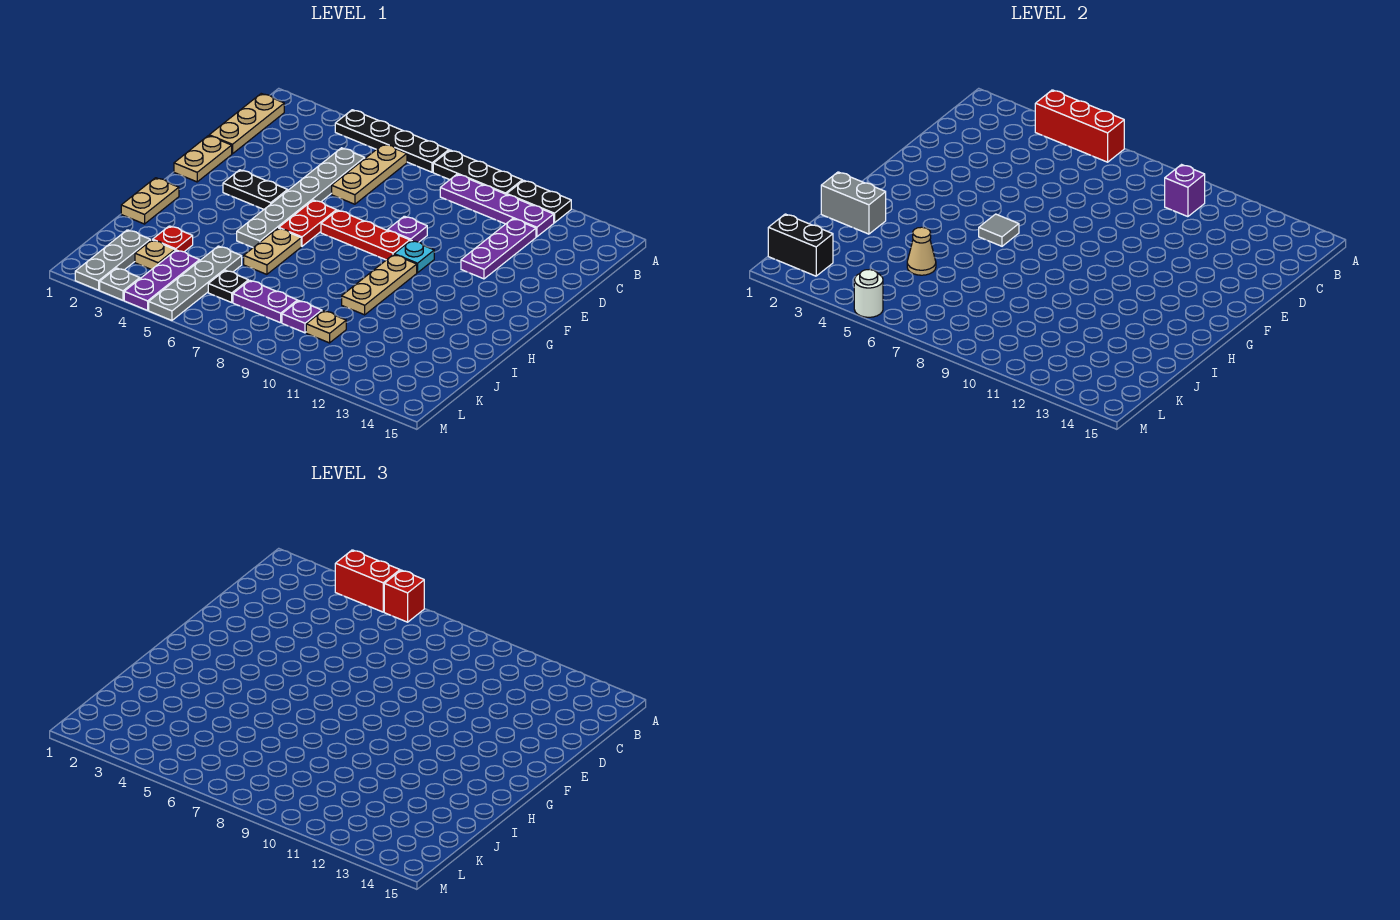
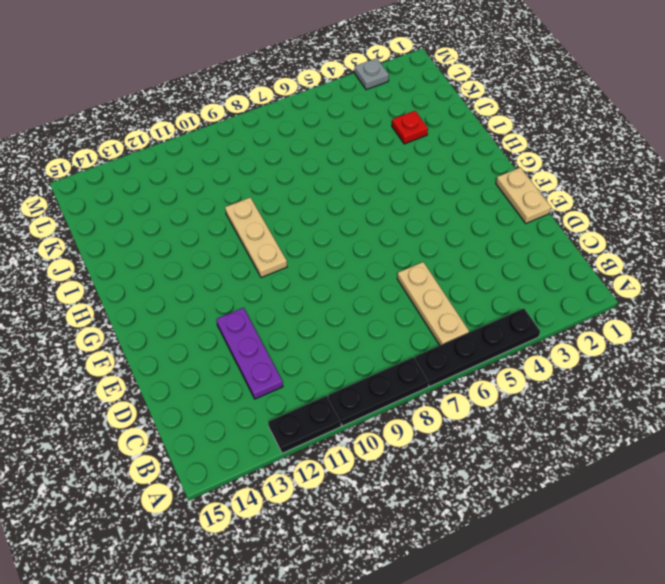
none -> tan plate B1:D1 level 1
none -> purple plate B9:B12 level 1
none -> grey plate C5:H5 level 1
none -> purple plate E9 level 1

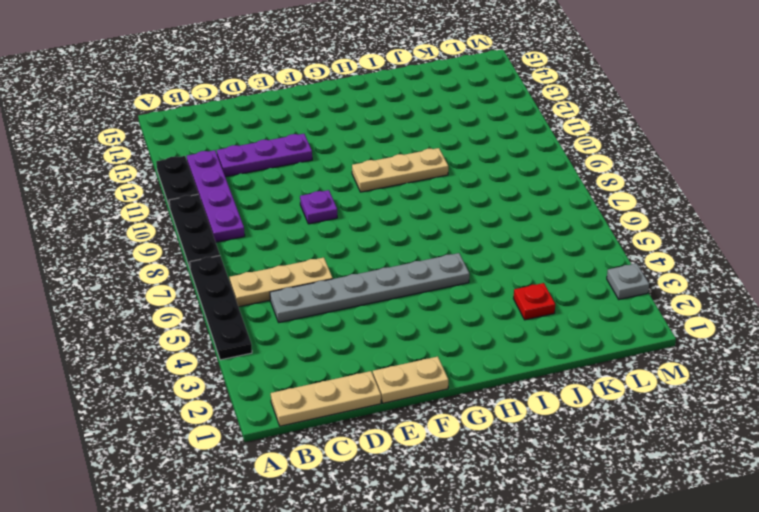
none -> black plate F3:F4 level 1
none -> red plate F6:G6 level 1
none -> red plate F7:F9 level 1
none -> cyan plate F10 level 1

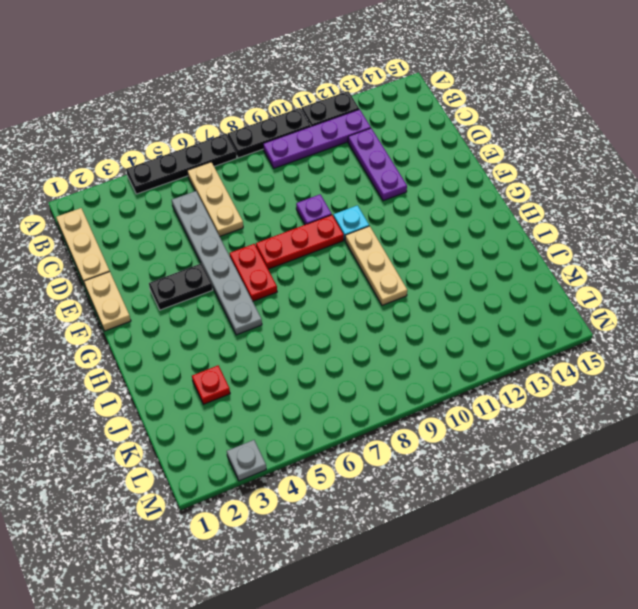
none -> tan plate H1:I1 level 1
none -> tan plate H6:I6 level 1
none -> grey plate J5:M5 level 1
none -> grey plate K2:M2 level 1

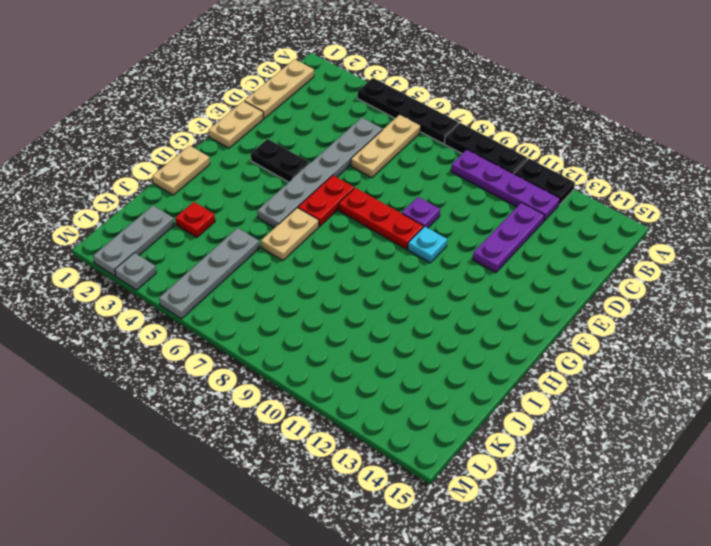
none -> tan plate G10:I10 level 1
none -> tan plate K3 level 1
none -> purple plate K4:M4 level 1
none -> black plate K6 level 1

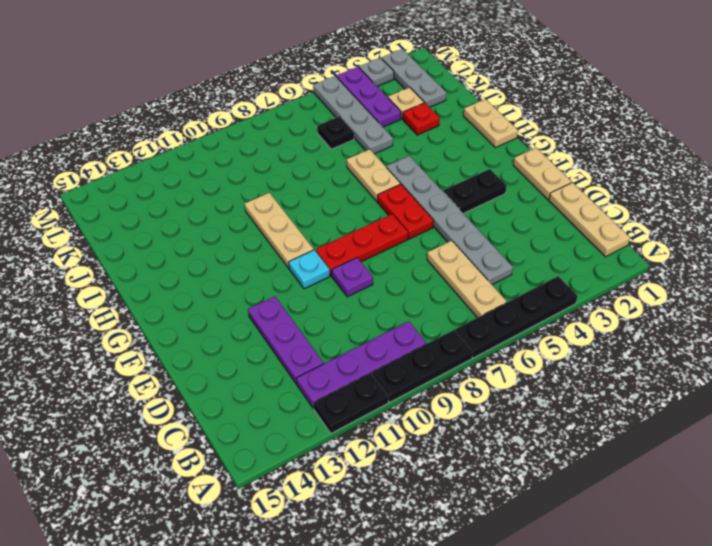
none -> purple plate K7:K8 level 1
none -> purple plate K9 level 1
none -> tan plate K10 level 1
none -> red brick A4:A6 level 2

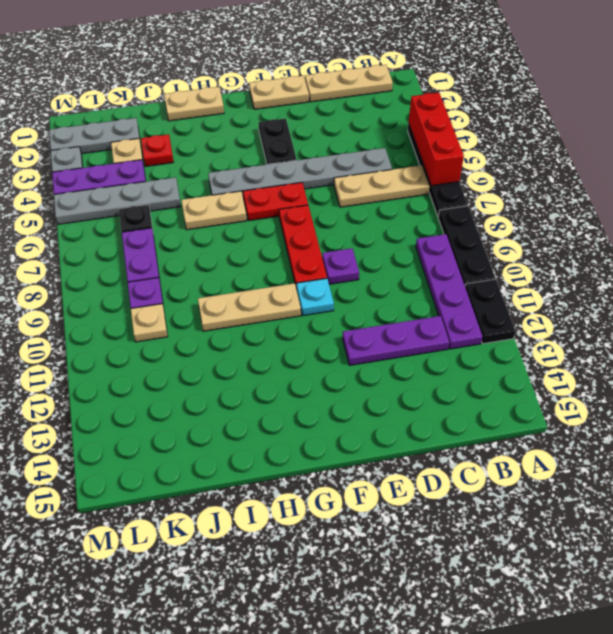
none -> purple brick B10 level 2
none -> grey tile G6 level 2
none -> grey brick I1:I2 level 2
none -> tan cone J5 level 2

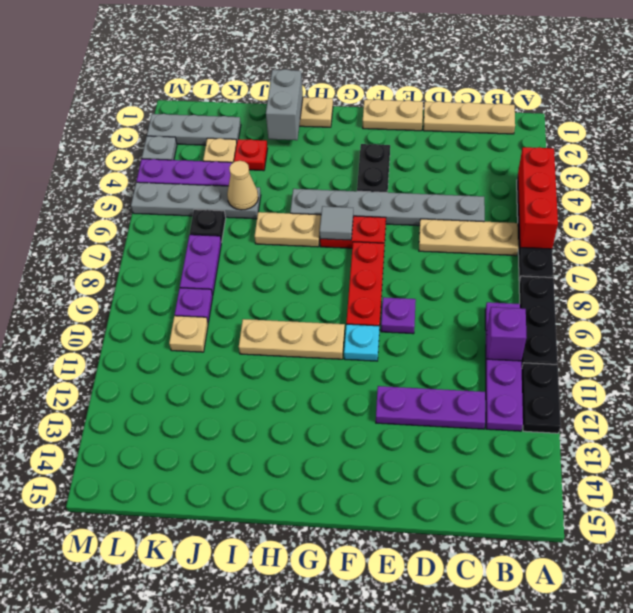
none -> black brick L1:L2 level 2
none -> white round brick M5 level 2
none -> red brick A4:A5 level 3
none -> red brick A6 level 3

